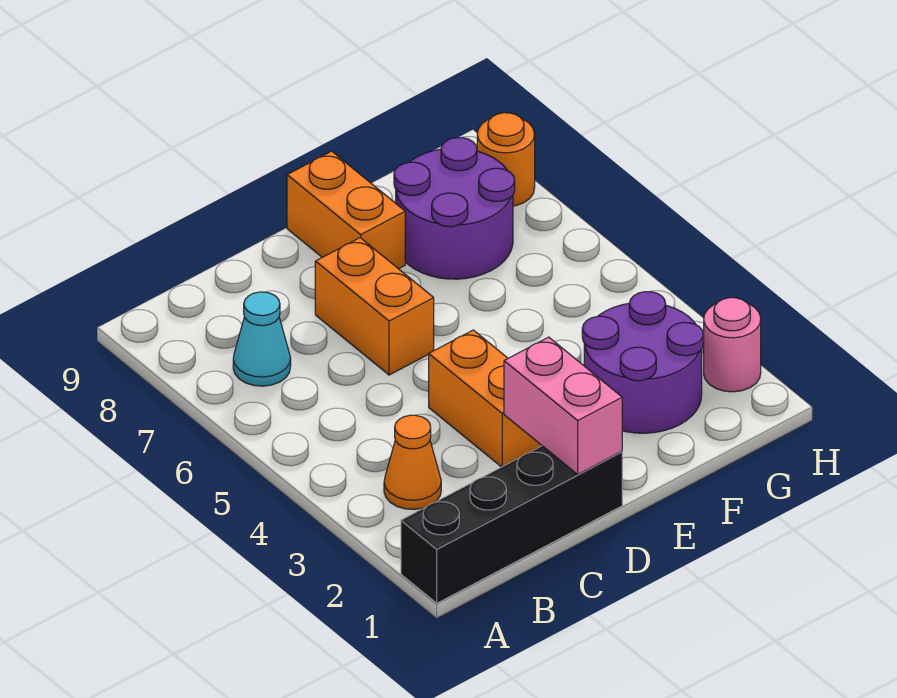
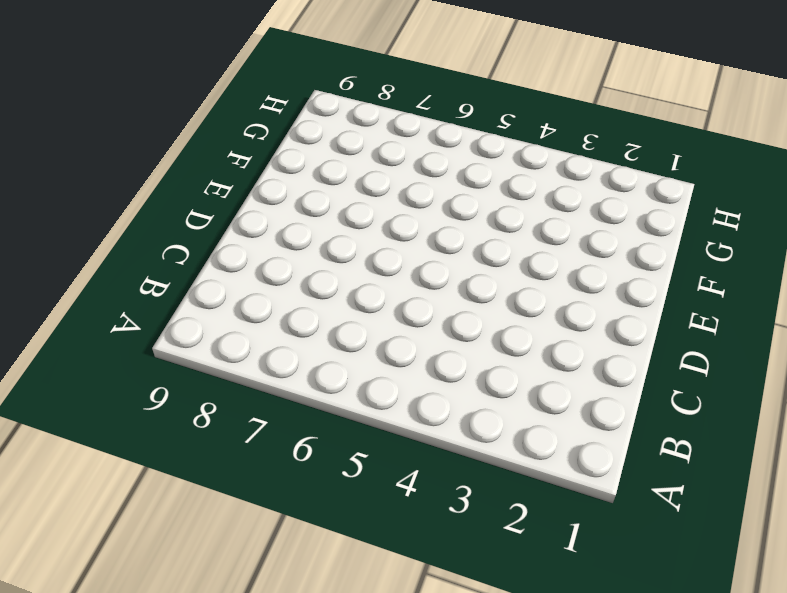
none -> black brick A1:D1 level 1
none -> orange cone B3 level 1

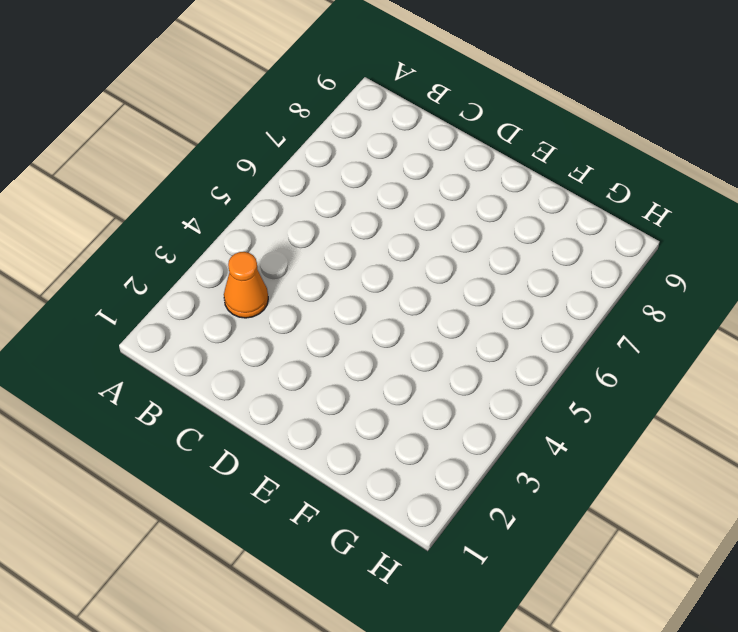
none -> black brick A1:D1 level 1
none -> cyan cone B7 level 1

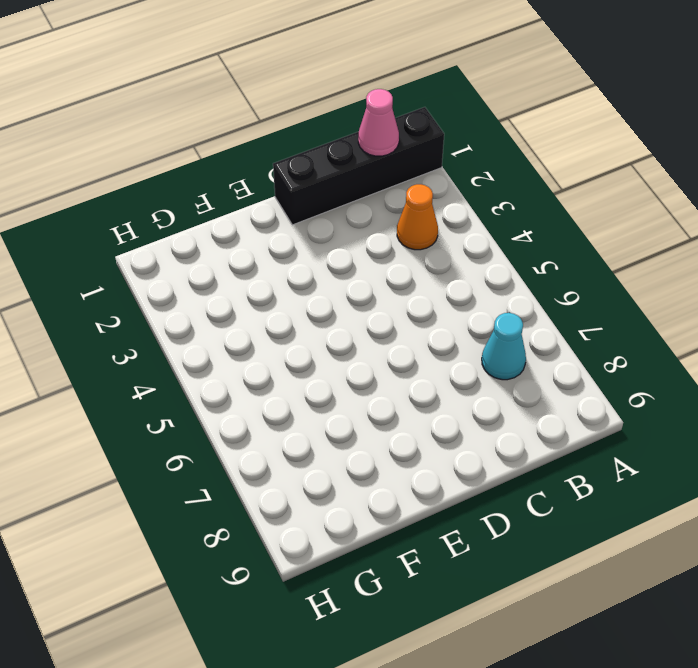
pink cone B1 level 2 -> none
none -> orange brick D3:D4 level 1
none -> orange brick D6:D7 level 1

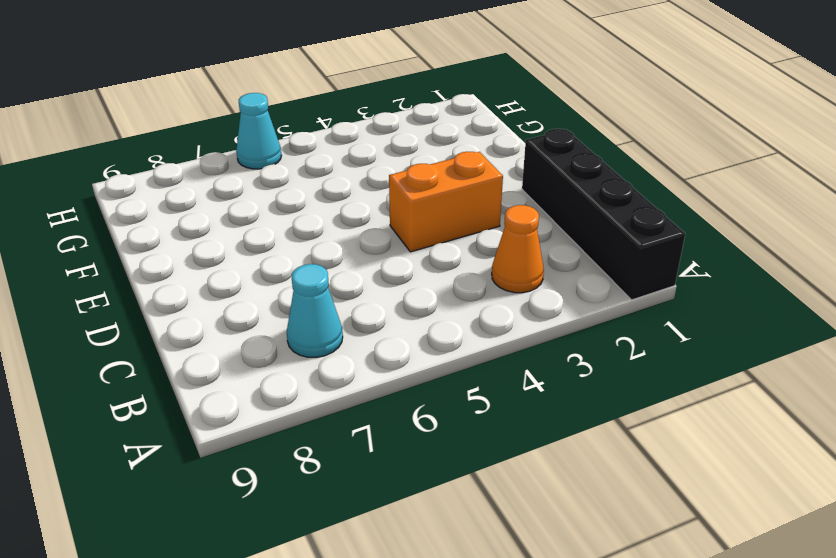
cyan cone H6 level 1 -> none
none -> orange brick D6:D7 level 1
none -> orange brick E8:E9 level 1

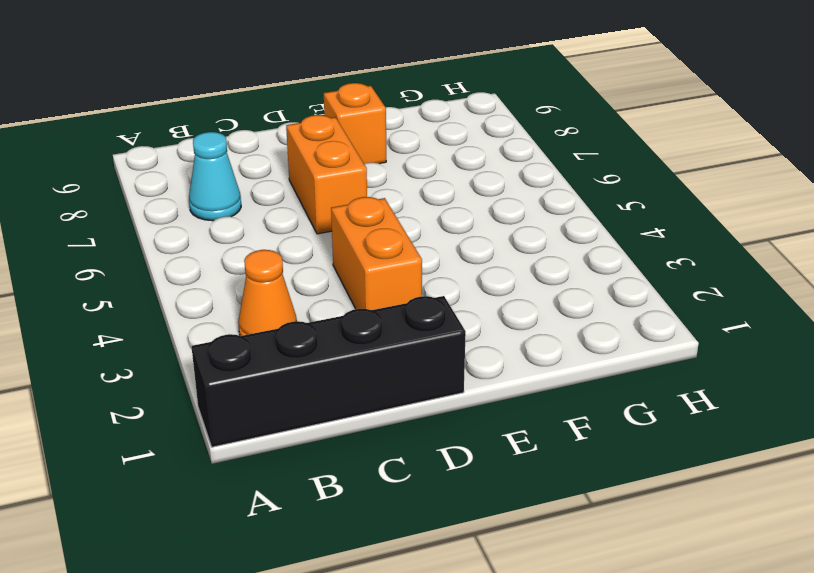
orange brick E8 level 1 -> orange brick E8:E9 level 1
none -> purple round brick F2:G3 level 1
none -> purple round brick F7:G8 level 1

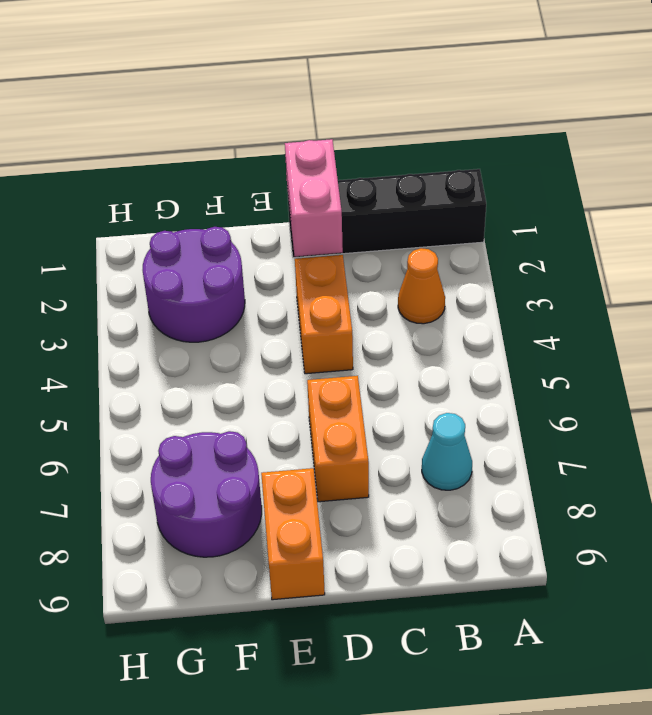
none -> pink round brick H2 level 1
none -> orange round brick H8 level 1

